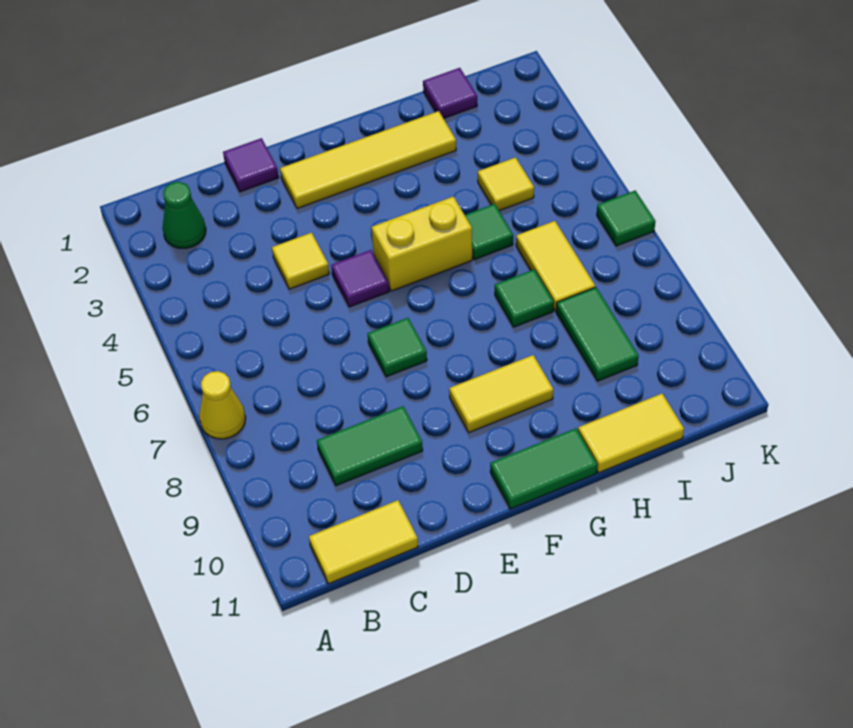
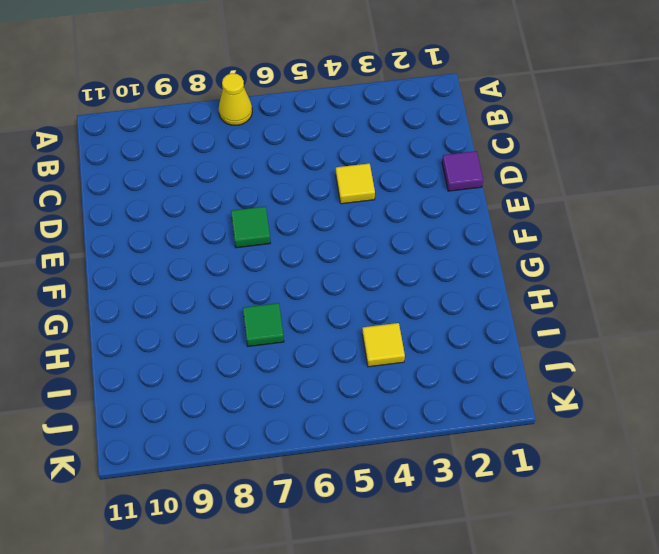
none -> green cone B2 level 1
none -> yellow tile B11:C11 level 1
none -> green tile C9:D9 level 1

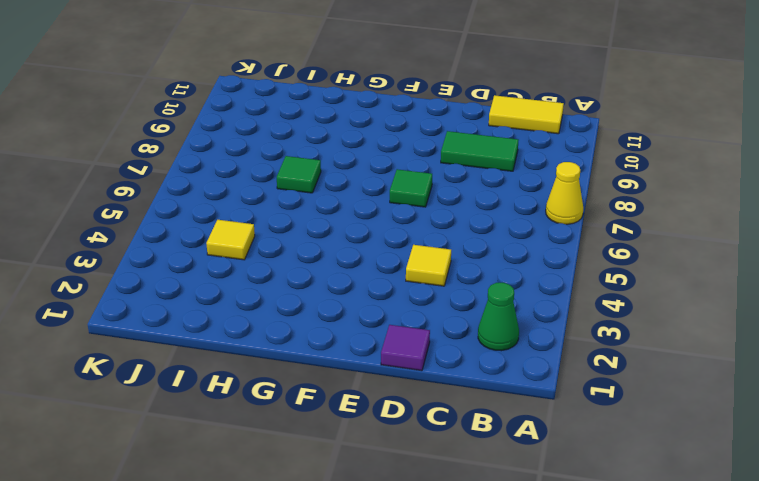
none -> yellow tile E2:H2 level 1
none -> purple tile E5 level 1
none -> yellow brick F5:G5 level 1

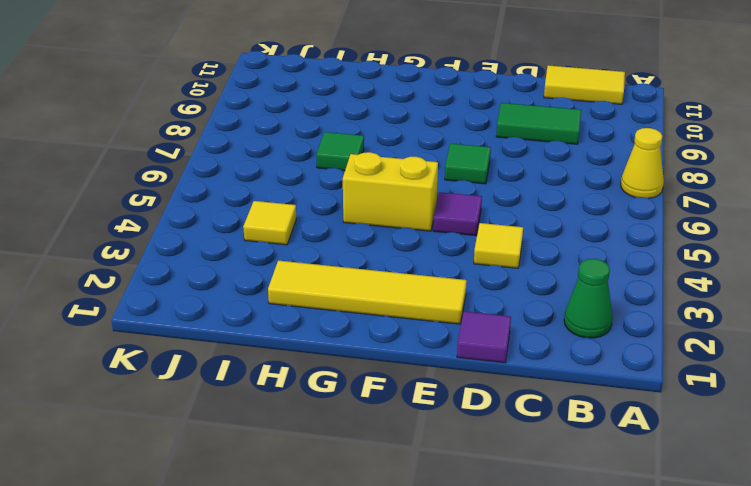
none -> yellow tile F9:G9 level 1
none -> green tile F11:G11 level 1
none -> green tile H5 level 1

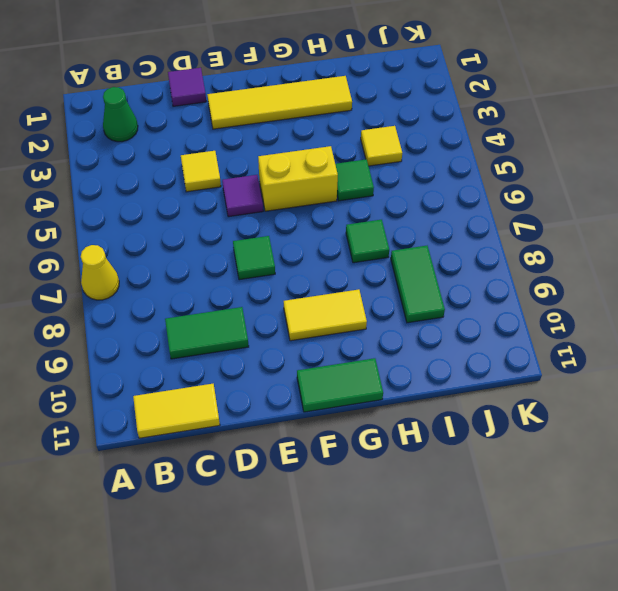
none -> yellow tile H11:I11 level 1
none -> purple tile I1 level 1
none -> yellow tile I6:I7 level 1

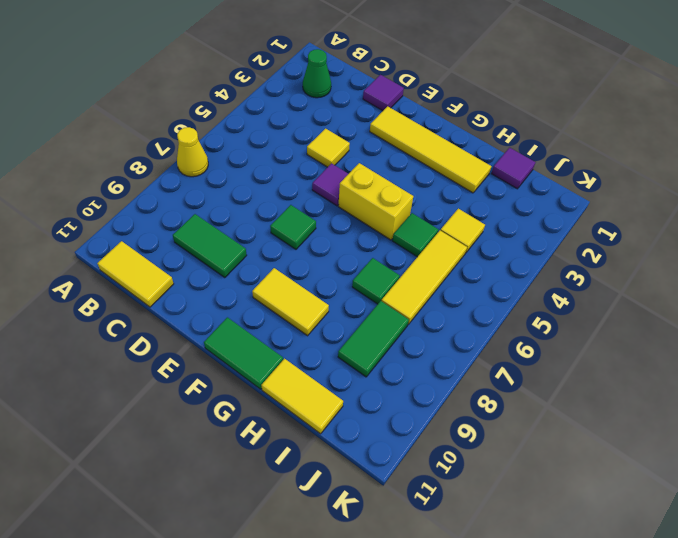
yellow tile I5:I7 level 1 -> yellow tile I6:I7 level 1
none -> green tile K6 level 1

